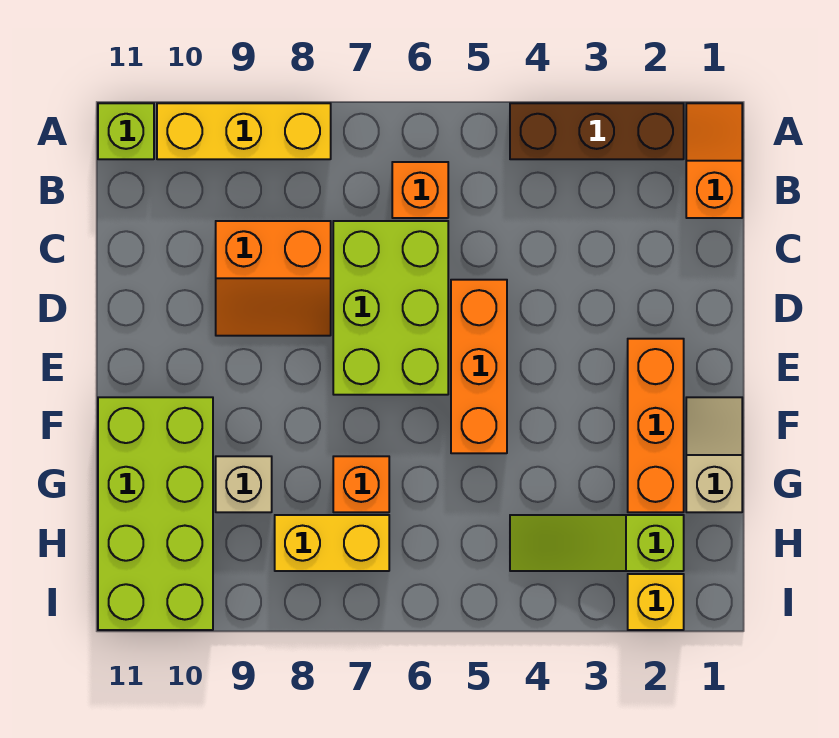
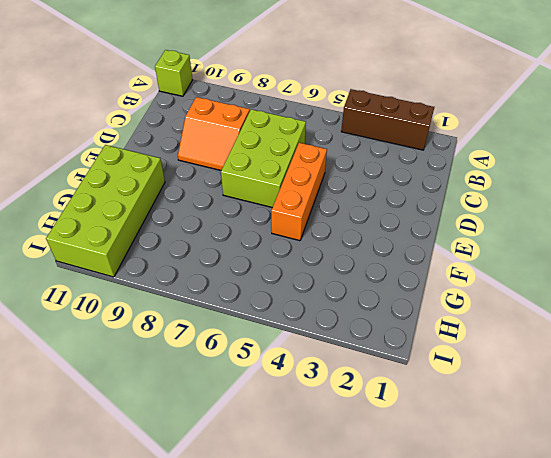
none -> orange slope A1:B1 level 1 top B
none -> yellow brick A8:A10 level 1
none -> orange brick B6 level 1

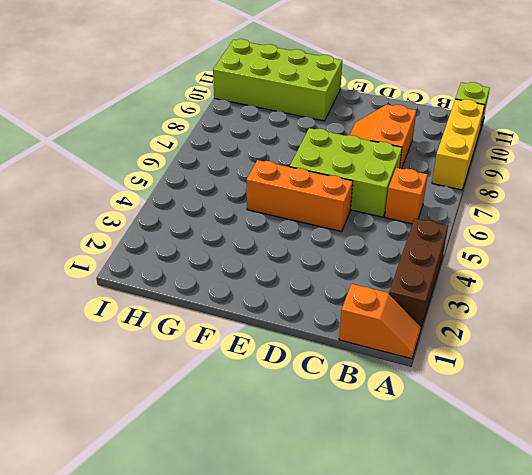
none -> orange brick E2:G2 level 1
none -> tan slope F1:G1 level 1 top G
none -> orange brick G7 level 1

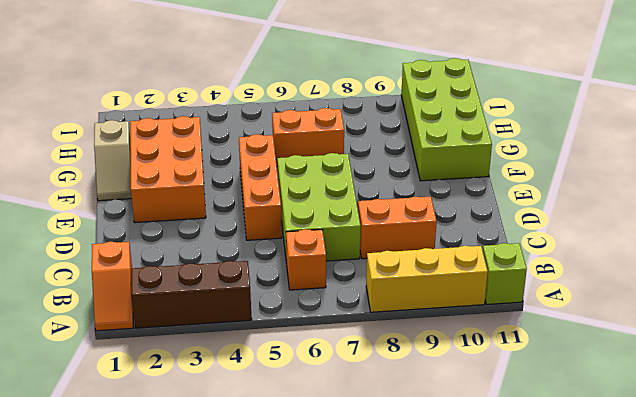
orange brick E2:G3 level 1 -> orange brick E2:G2 level 1
orange brick G6:G7 level 1 -> orange brick G7 level 1
none -> tan brick G9 level 1
none -> lime slope H2:H4 level 1 top 2
none -> yellow brick H7:H8 level 1

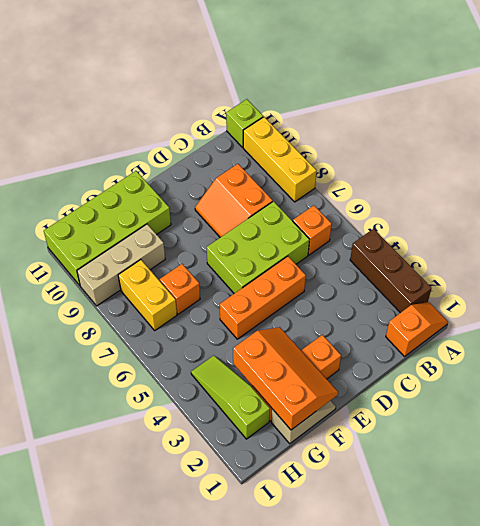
orange slope F1:G3 level 2 top G -> none
tan brick G9:I9 level 1 -> tan brick G9 level 1
none -> yellow brick I2 level 1

